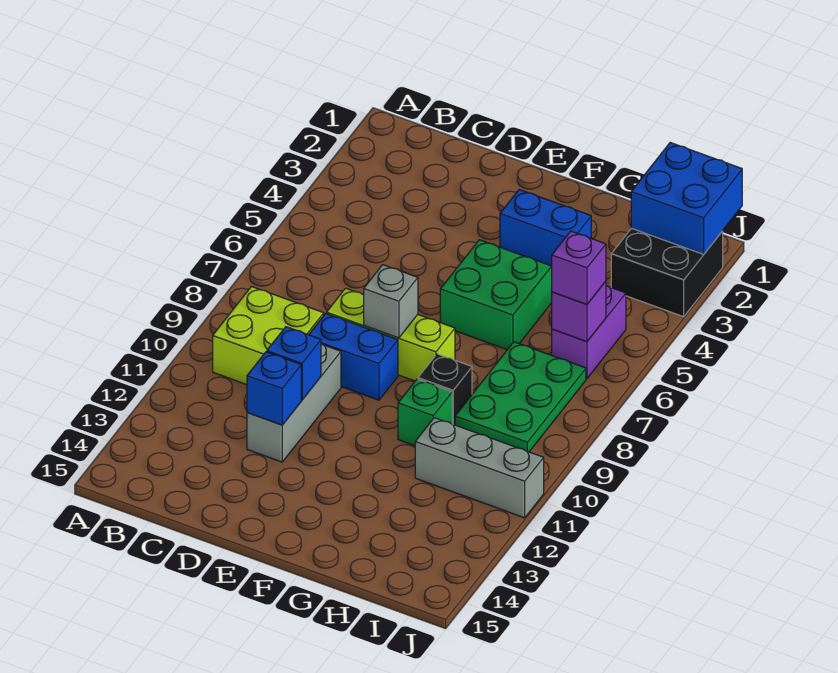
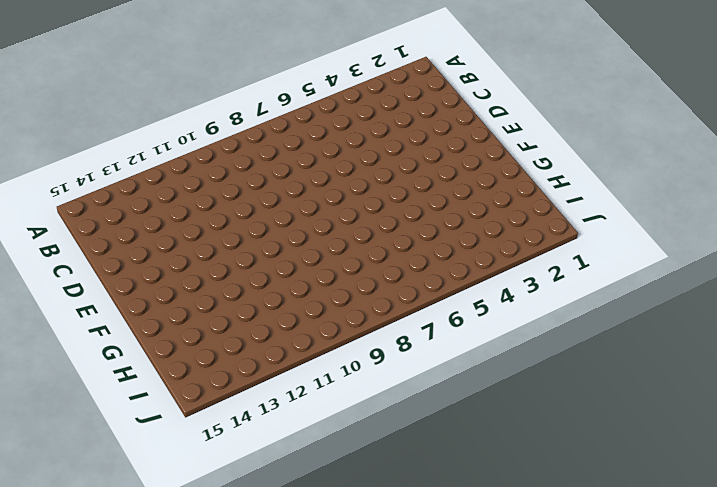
none -> lime brick B9:C10 level 1
none -> lime brick D8:F8 level 1
none -> blue brick D9:E9 level 1

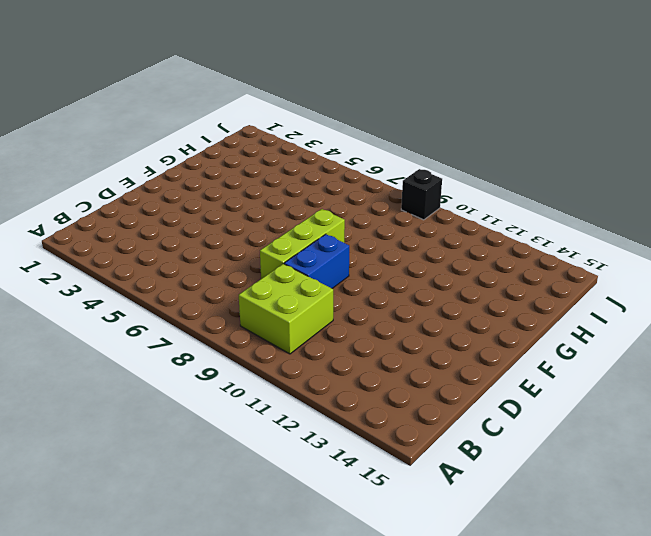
black brick J9 level 1 -> black brick G9 level 1
none -> grey brick D10:D12 level 1
none -> blue brick F3:G3 level 1
none -> green brick F5:G6 level 1

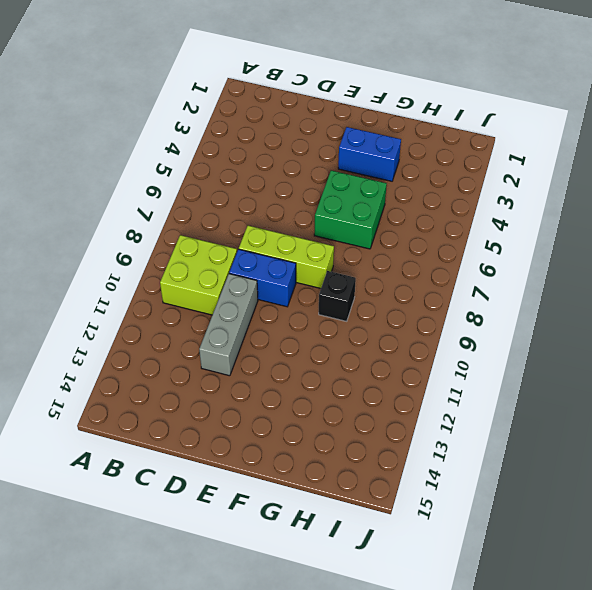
none -> green brick G10 level 1
none -> green plate H7:I9 level 1
none -> grey brick H11:J11 level 1

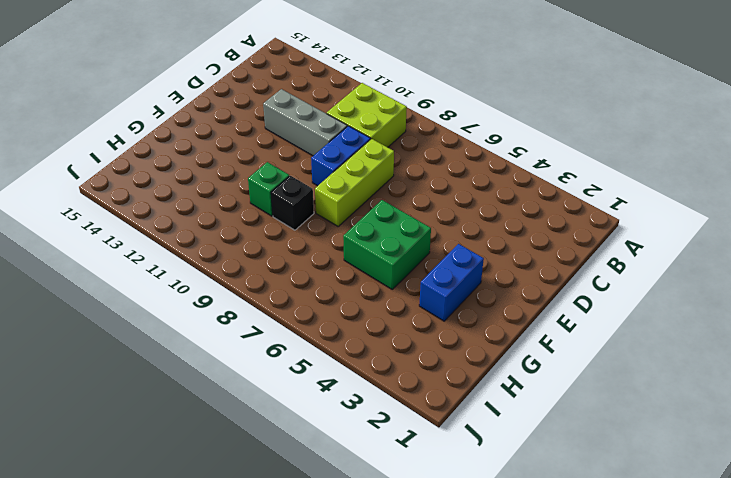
none -> green plate H7:I9 level 1
none -> grey brick H11:J11 level 1
none -> black brick I2:J3 level 1

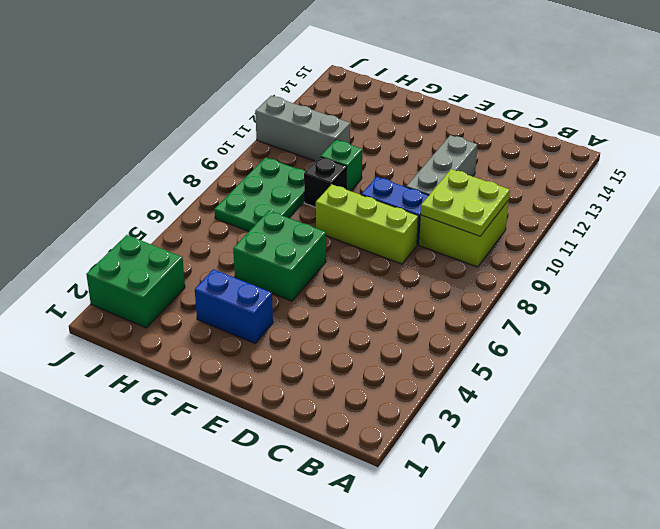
lime plate B9:C10 level 2 -> none
green brick I2:J3 level 1 -> black brick I2:J3 level 1
none -> purple brick I5:I6 level 1
none -> blue brick D11 level 2
none -> blue brick D12 level 2

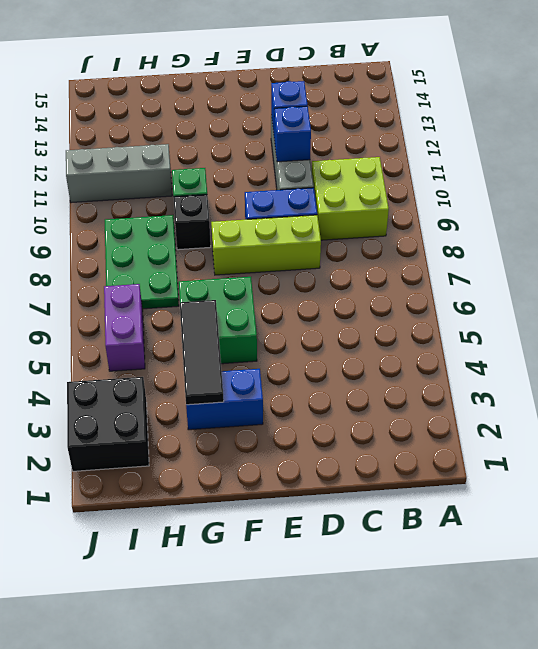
black tile G3:G5 level 2 -> none
none -> grey brick E8 level 2
none -> blue brick I1:J2 level 2
none -> purple brick I6 level 2

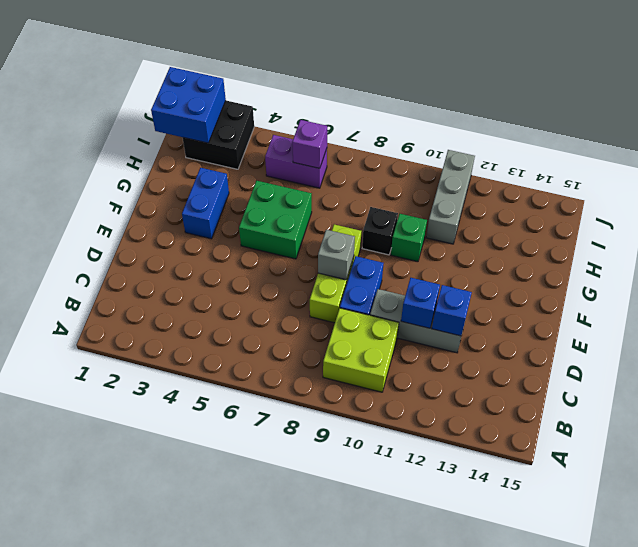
none -> green plate H7:I9 level 1
none -> purple brick I6 level 3

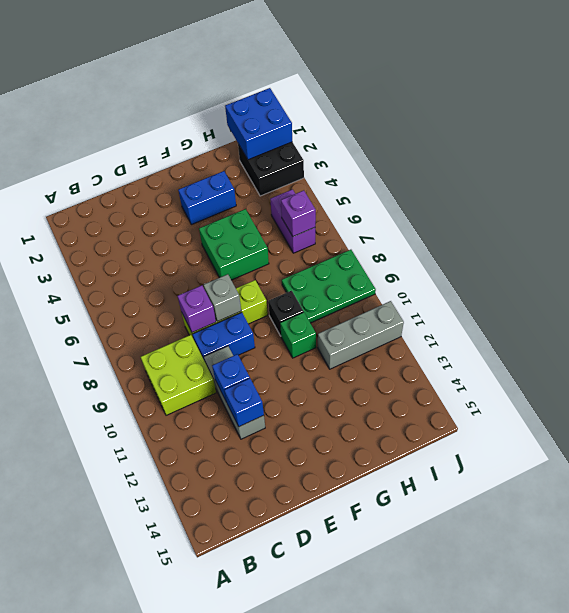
purple brick D8 level 2 -> purple brick I6 level 3
green plate H8:J9 level 1 -> green plate H7:I9 level 1

